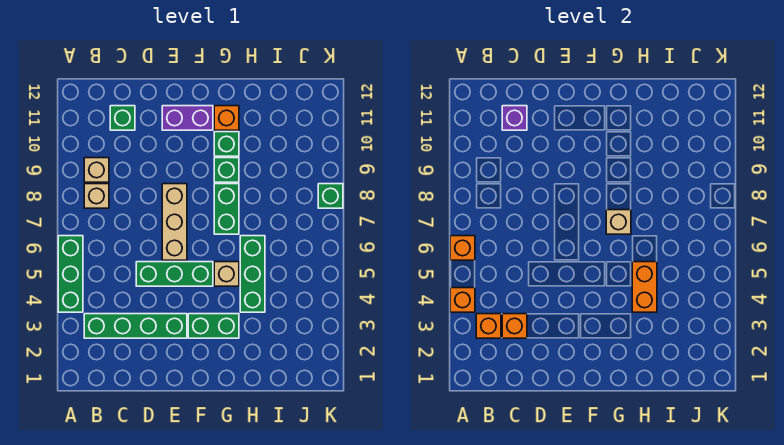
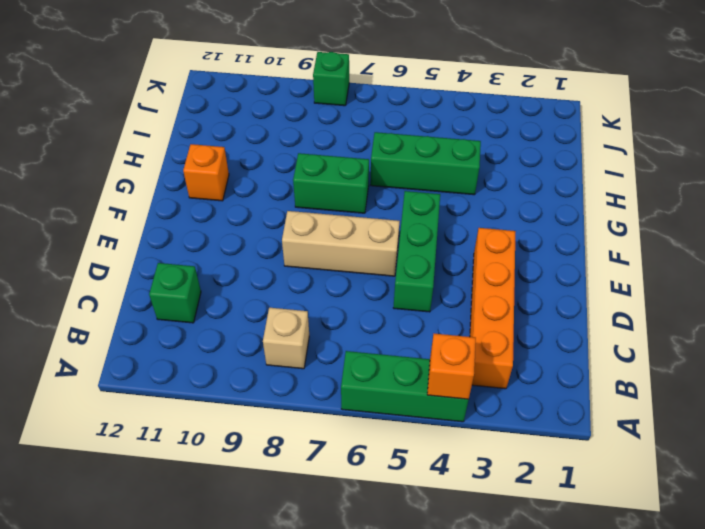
orange brick B3:E3 level 1 -> green brick B3:E3 level 1
none -> tan brick B9 level 1
none -> purple brick E11:F11 level 1
none -> green brick F3:G3 level 1

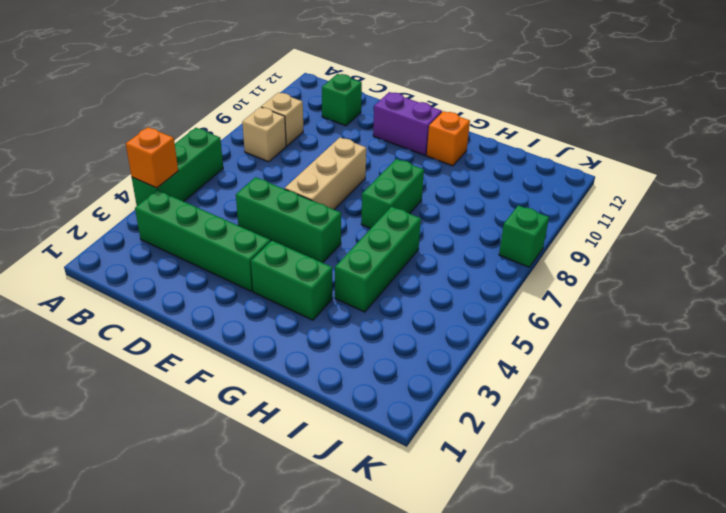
none -> tan brick G5 level 1
none -> green brick G9 level 1
none -> green brick G10 level 1

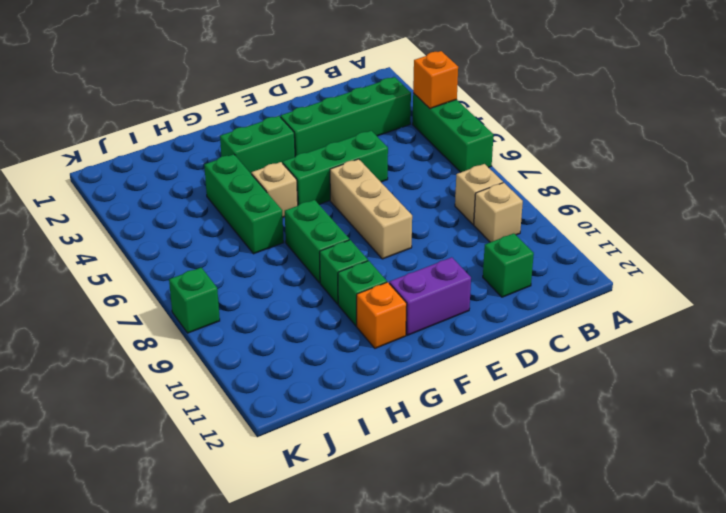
none -> orange brick A6 level 2
none -> orange brick B3 level 2
none -> orange brick C3 level 2

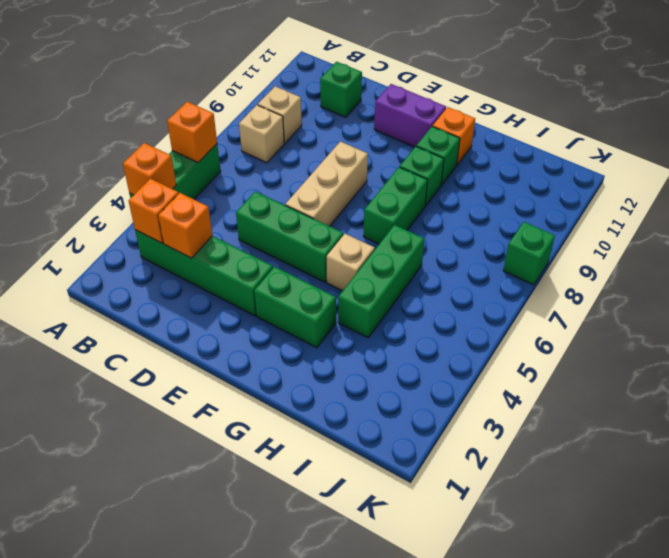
none -> purple brick C11 level 2
none -> tan brick G7 level 2
none -> orange brick H4:H5 level 2

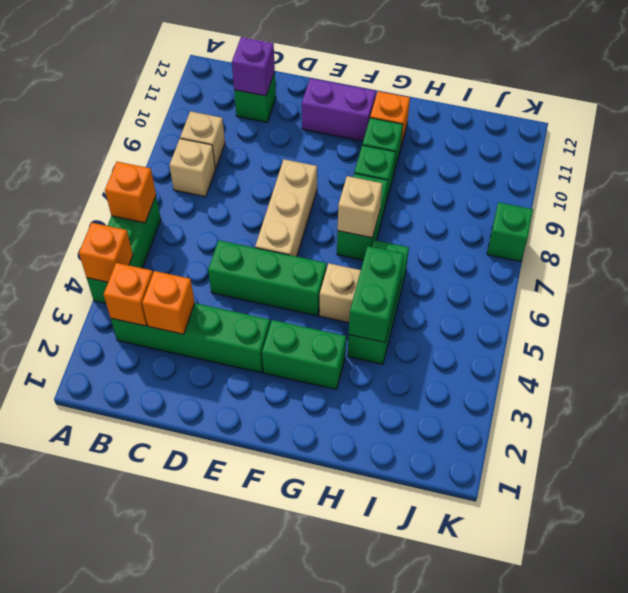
green brick H4:H5 level 2 -> orange brick H4:H5 level 2

